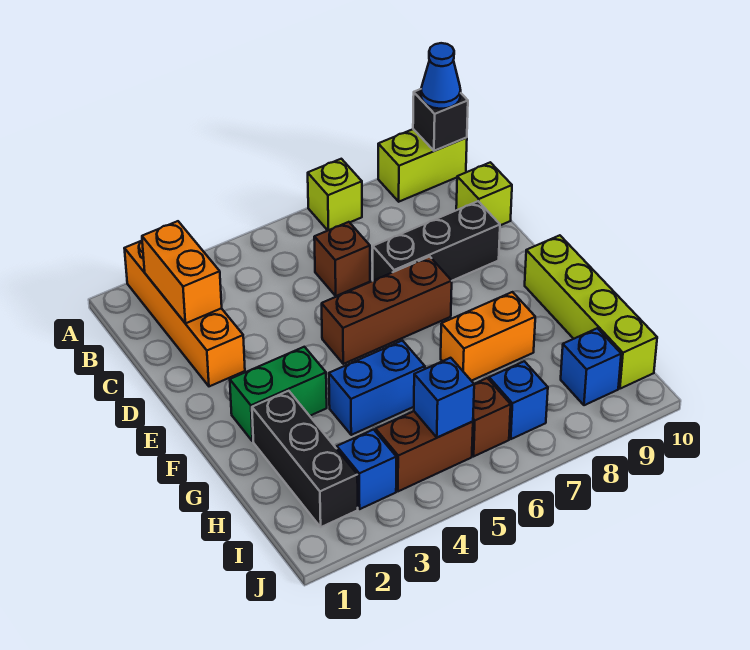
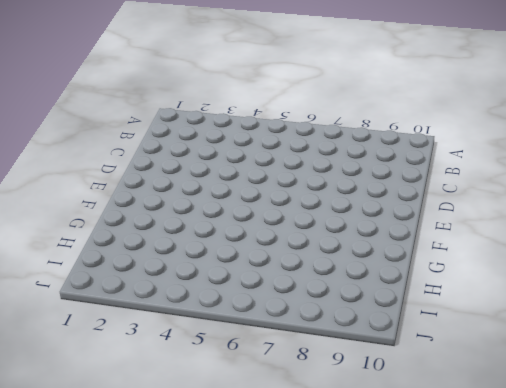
none -> orange brick A2:D2 level 1
none -> lime brick A7 level 1
none -> lime brick A9:A10 level 1

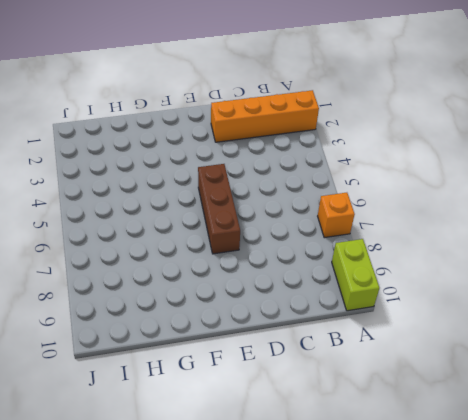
orange brick A7 level 1 -> lime brick A7 level 1
none -> brown brick C6 level 1
none -> lime brick C10 level 1
none -> black brick D7:D9 level 1

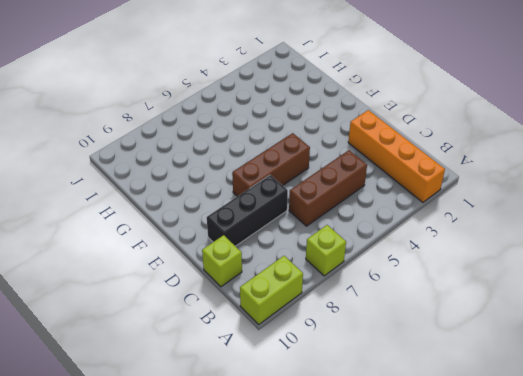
brown brick C4:C6 level 1 -> brown brick C6 level 1
none -> green brick F2:F3 level 1
none -> lime brick F10:I10 level 1
none -> black brick G2:I2 level 1

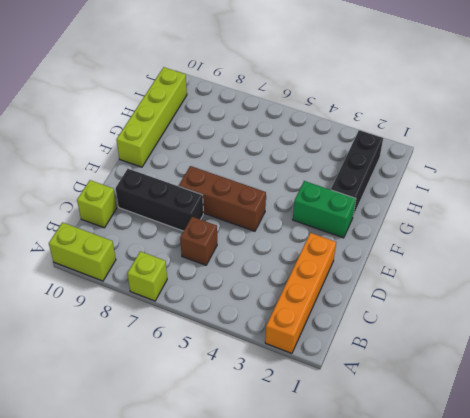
none -> blue brick G4:G5 level 1
none -> orange brick G7:G8 level 1
none -> blue brick I3 level 1

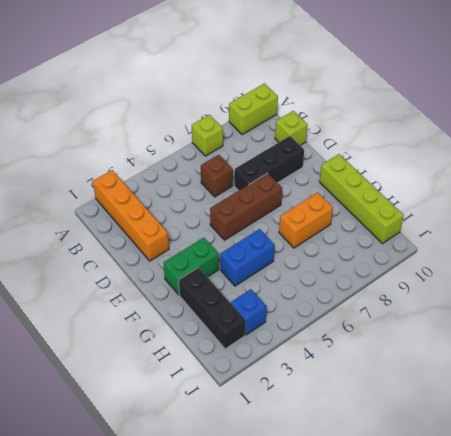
none -> brown brick I4:I5 level 1
none -> brown brick I6 level 1
none -> blue brick I7 level 1

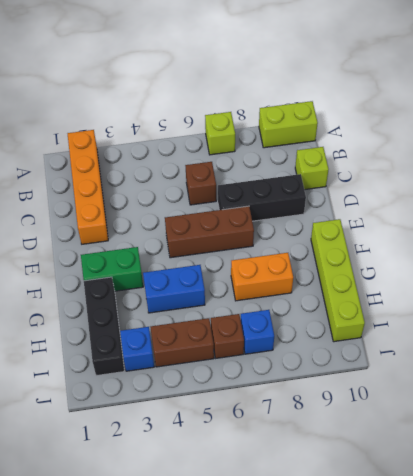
none -> blue brick I9 level 1
none -> black brick A10 level 2
none -> orange brick B2:C2 level 2

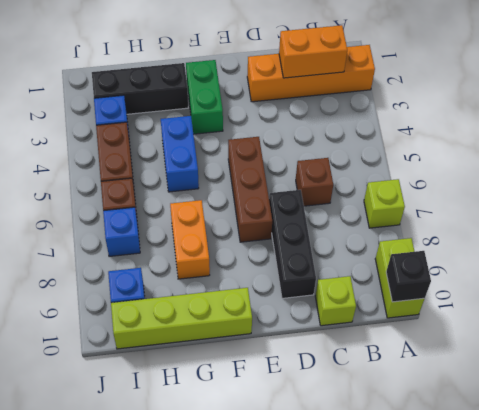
none -> blue brick I5 level 2
none -> blue cone A10 level 3

